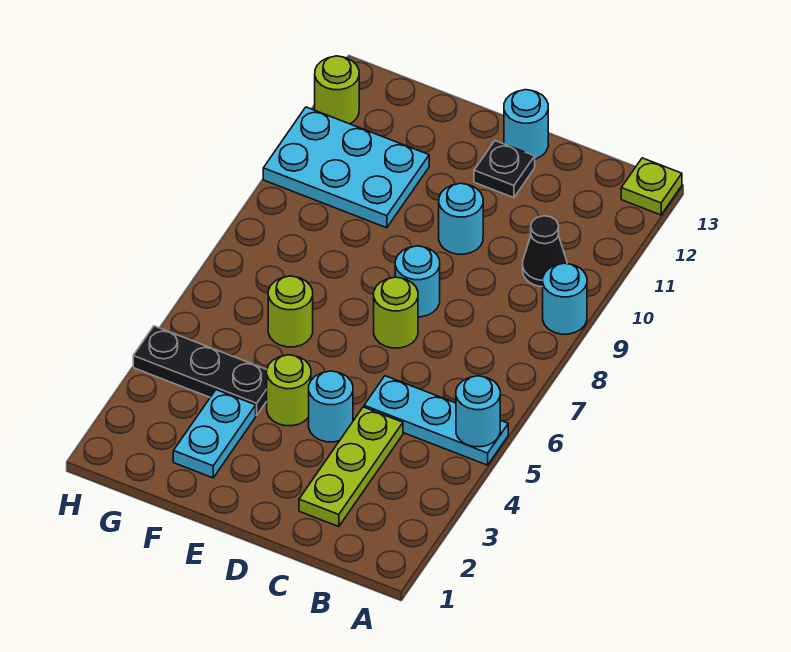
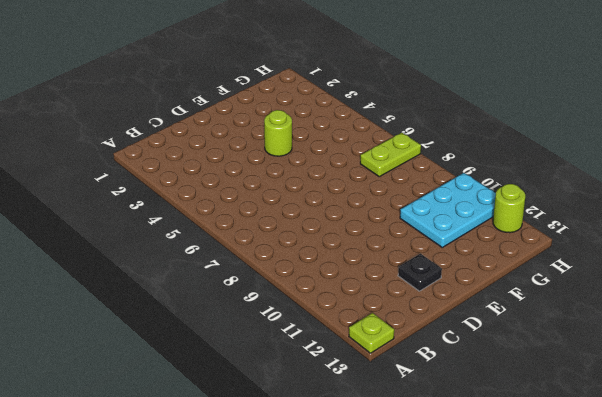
lime plate G7:H7 level 1 -> none
none -> cyan plate A5:C5 level 1
none -> cyan round brick A9 level 1
none -> black cone B10 level 1

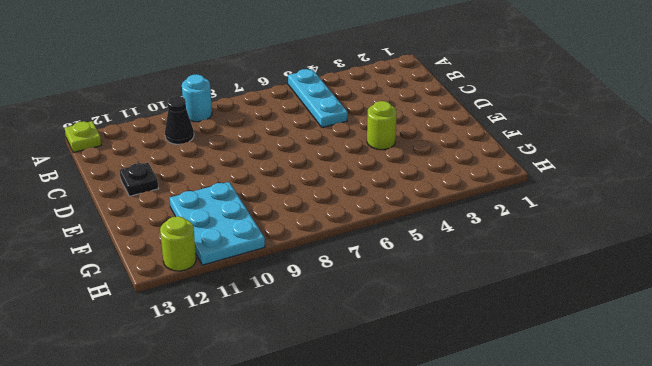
none -> lime plate C2:C4 level 1
none -> cyan round brick D4 level 1
none -> lime round brick D7 level 1

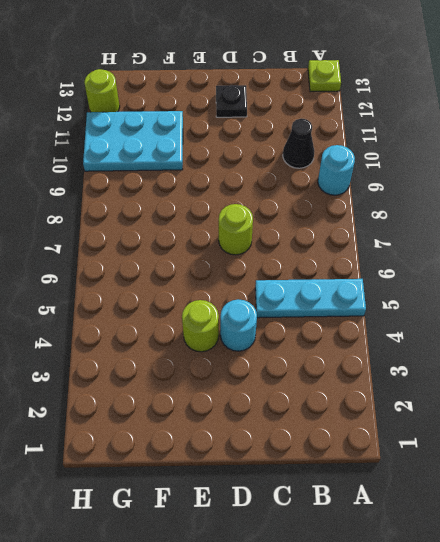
none -> lime plate C2:C4 level 1
none -> cyan round brick D8 level 1
none -> cyan round brick D10 level 1

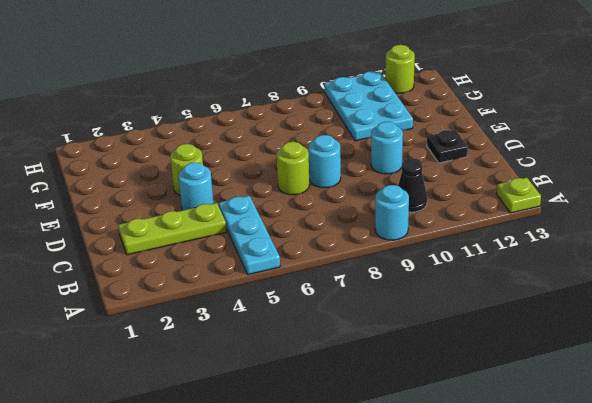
none -> cyan round brick D13 level 1
none -> cyan plate F2:F3 level 1
none -> black plate F4:H4 level 1

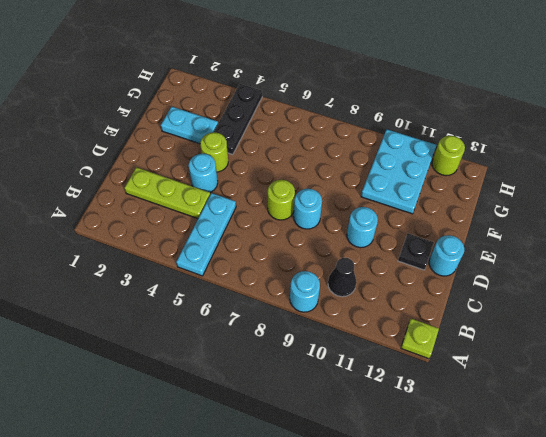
none -> lime round brick F6 level 1
none -> cyan round brick A5 level 2

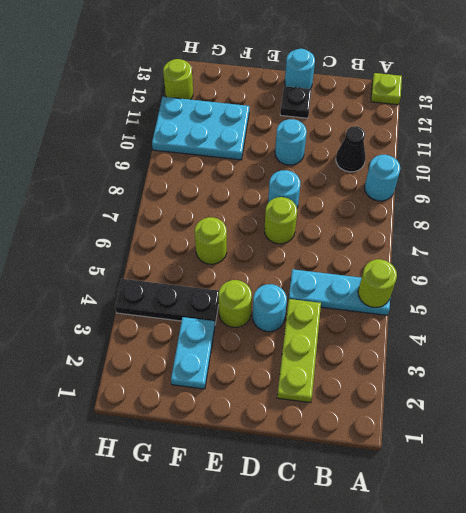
lime round brick A5 level 2 -> cyan round brick A5 level 2

